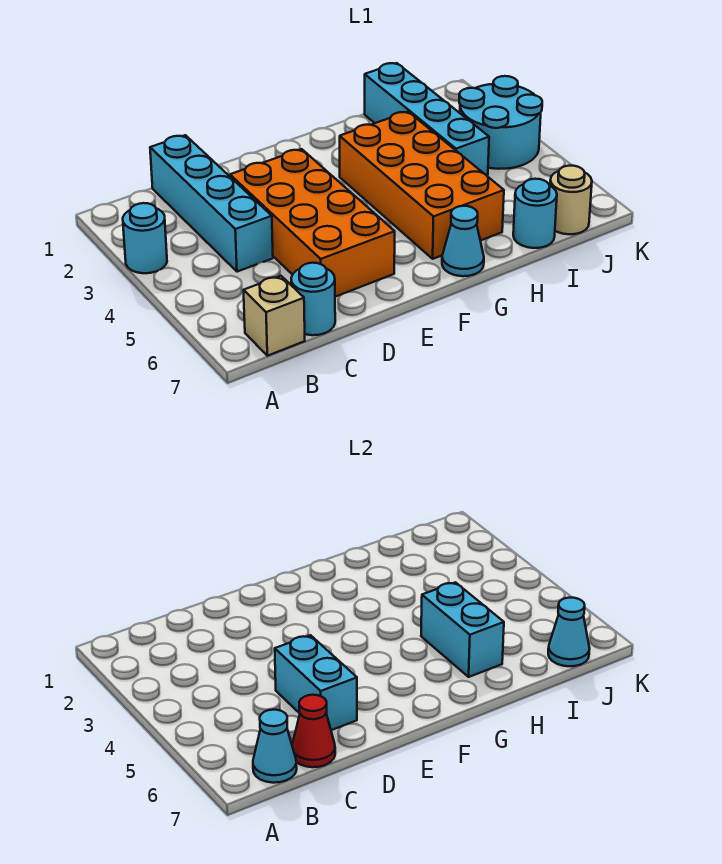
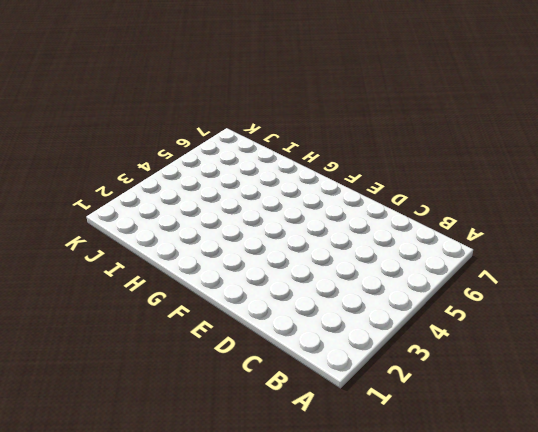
none -> cyan round brick A3 level 1
none -> tan brick B7 level 1
none -> cyan brick C1:C4 level 1

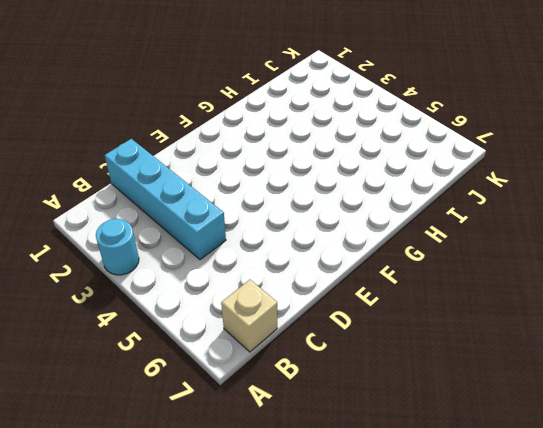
none -> cyan round brick C7 level 1
none -> orange brick D3:E6 level 1
none -> orange brick G3:H6 level 1

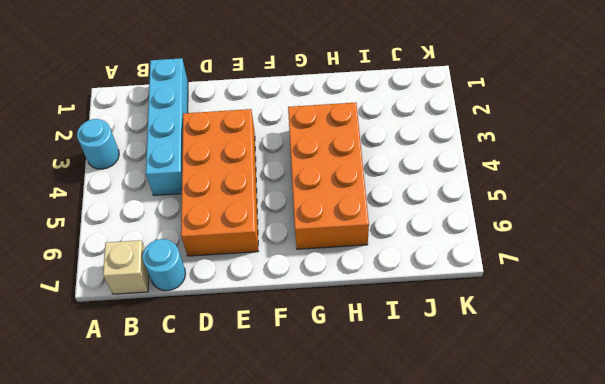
none -> cyan cone G7 level 1
none -> cyan brick I1:I4 level 1
none -> cyan round brick I7 level 1

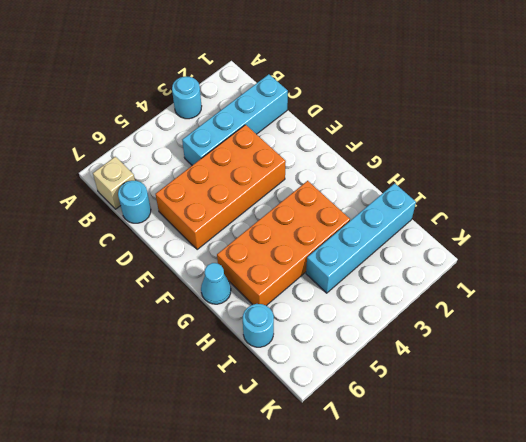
none -> cyan round brick J3:K4 level 1
none -> tan round brick J7 level 1
none -> cyan cone B7 level 2

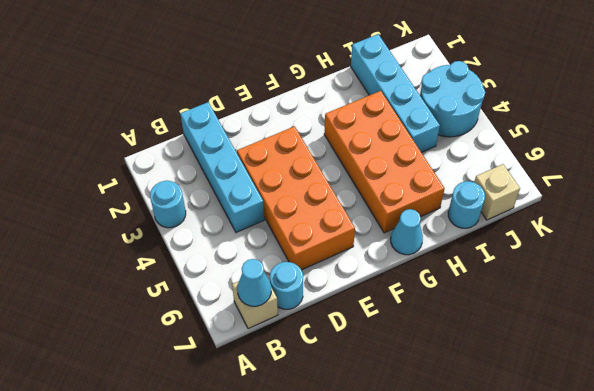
tan brick J7 level 1 -> tan round brick J7 level 1
none -> red cone C7 level 2
none -> cyan brick D5:D6 level 2
none -> cyan brick H5:H6 level 2

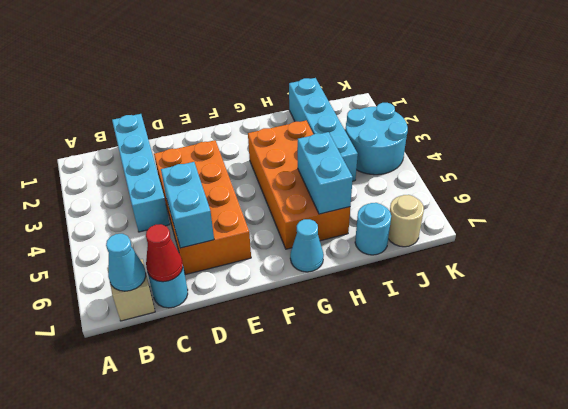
none -> cyan round brick A3 level 1
none -> cyan cone J7 level 2

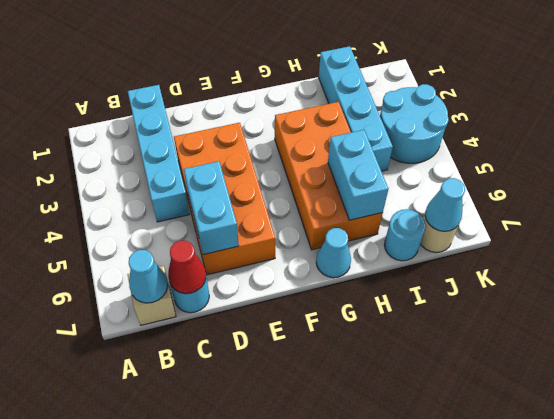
none -> cyan round brick A3 level 1

